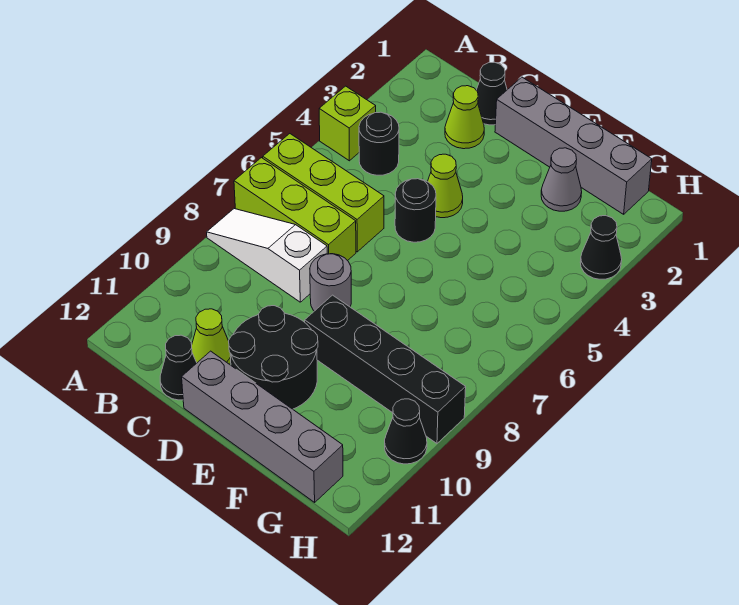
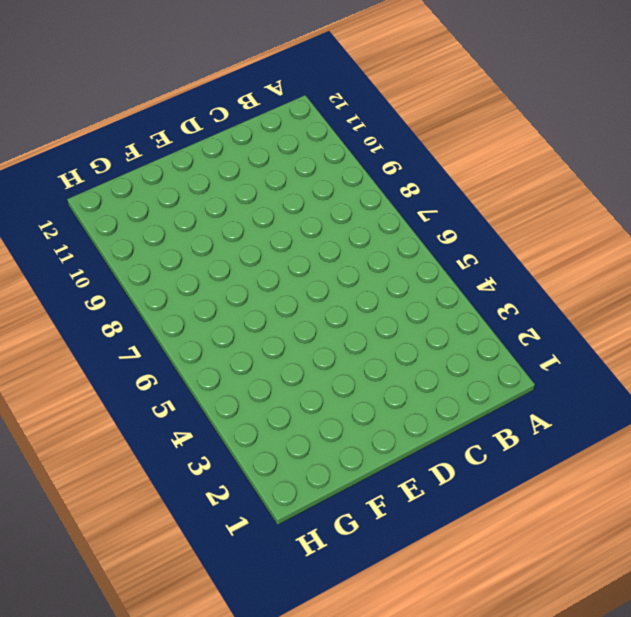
none -> lime brick A4 level 1
none -> lime brick A6:C6 level 1
none -> lime brick A7:C7 level 1

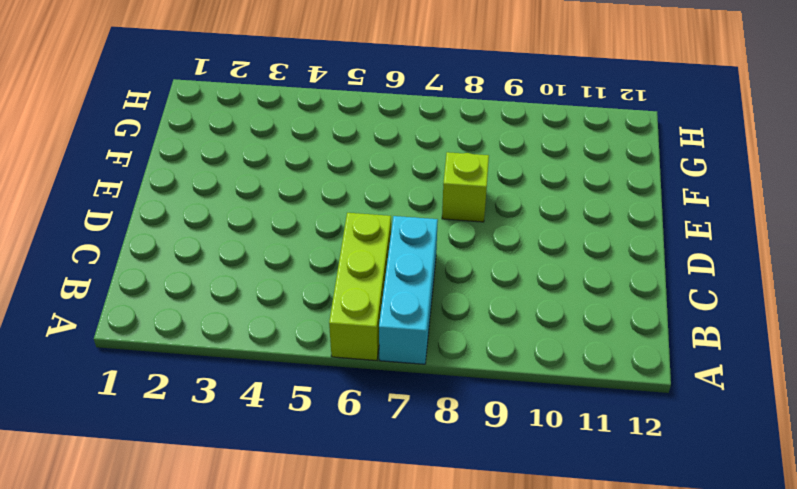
cyan brick A7:C7 level 1 -> lime brick A7:C7 level 1
lime brick E8 level 1 -> lime brick A4 level 1
none -> white slope A8:C8 level 1 top C
none -> black round brick B4 level 1
none -> black cone C1 level 1

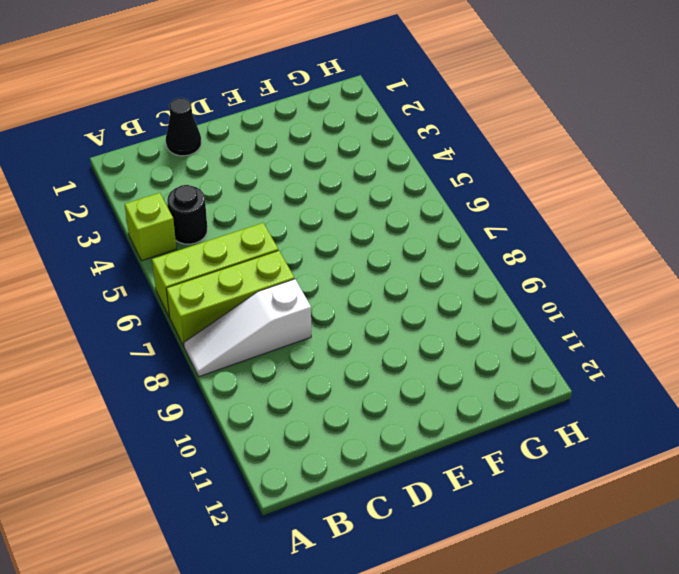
none -> lime cone C2 level 1
none -> lime cone C11 level 1
none -> black cone C12 level 1

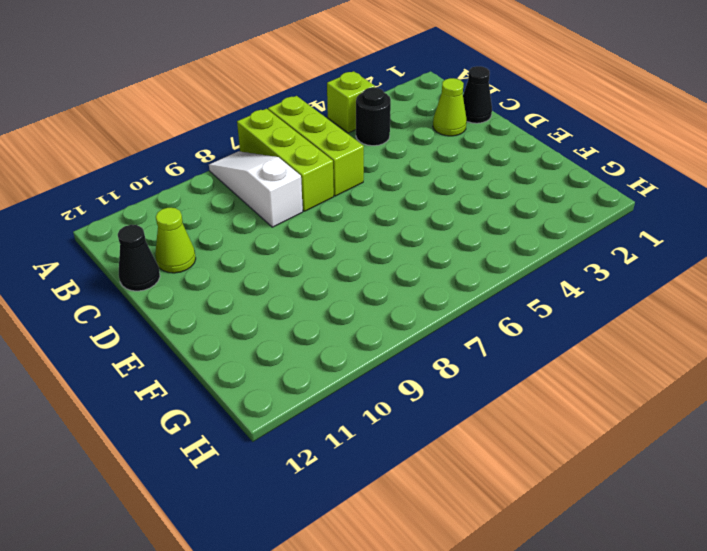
none -> grey brick D1:G1 level 1
none -> lime cone D4 level 1
none -> black round brick D5 level 1

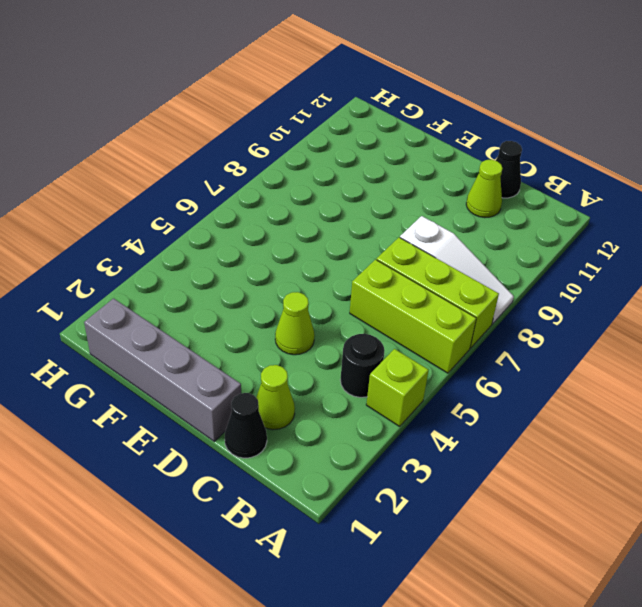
none -> black round brick D5 level 1
none -> grey round brick D8 level 1
none -> black round brick D10:E11 level 1

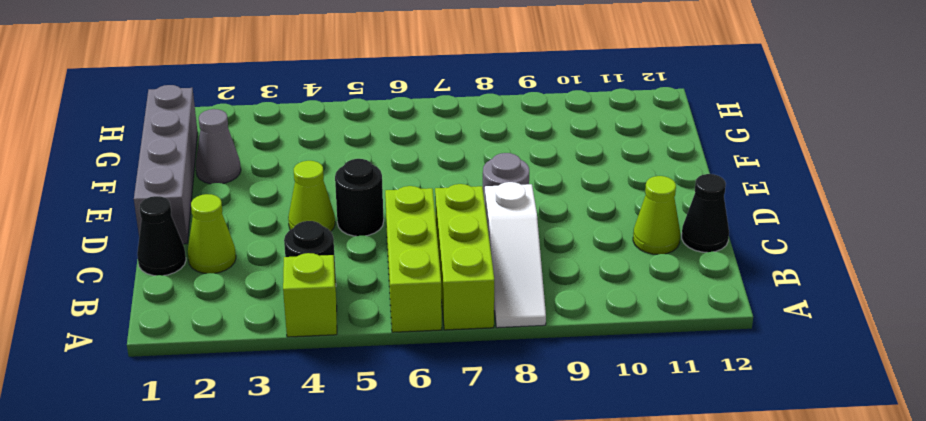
none -> black round brick D10:E11 level 1
none -> grey brick D12:G12 level 1
none -> black brick E9:H9 level 1

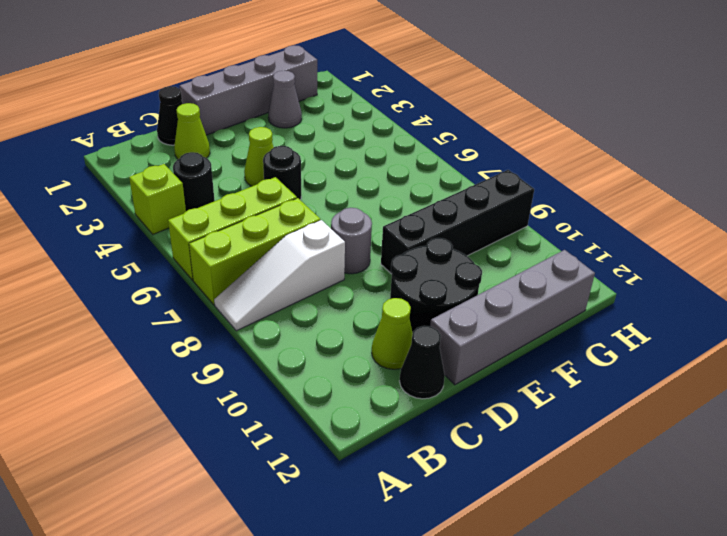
none -> black cone H3 level 1
none -> black cone H10 level 1

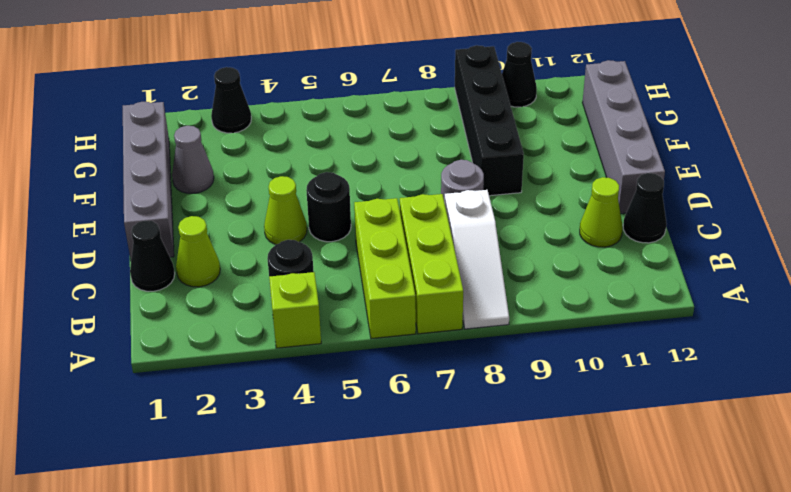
none -> black round brick D10:E11 level 1

